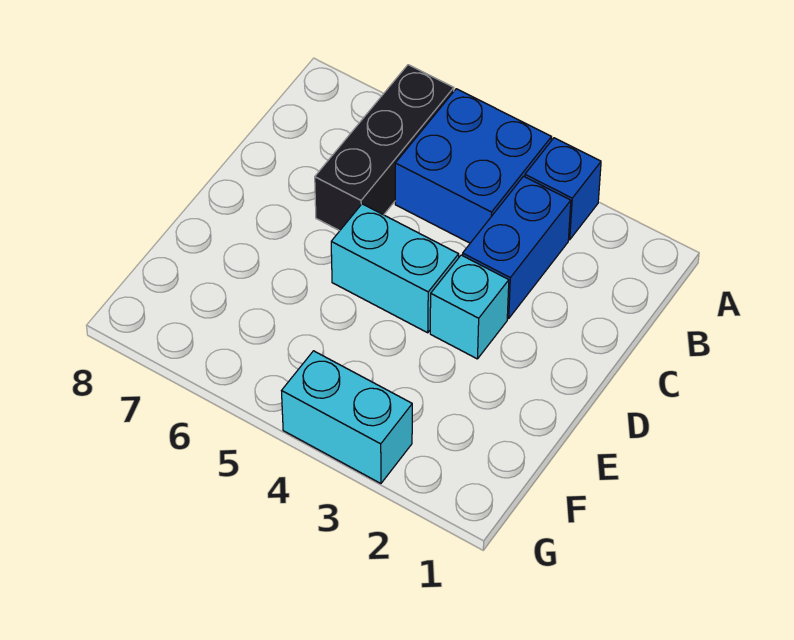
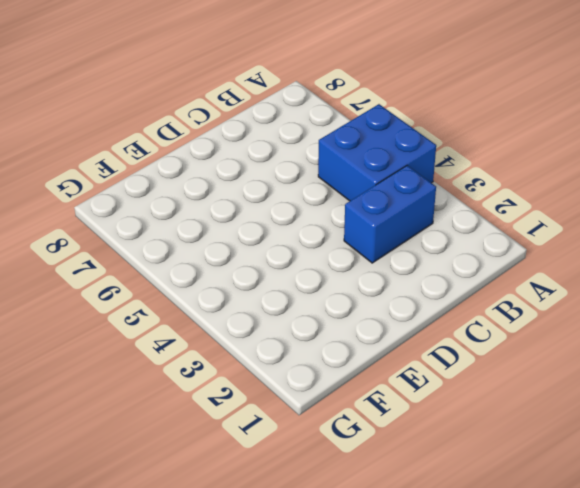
none -> blue brick A3 level 1
none -> black brick A6:C6 level 1

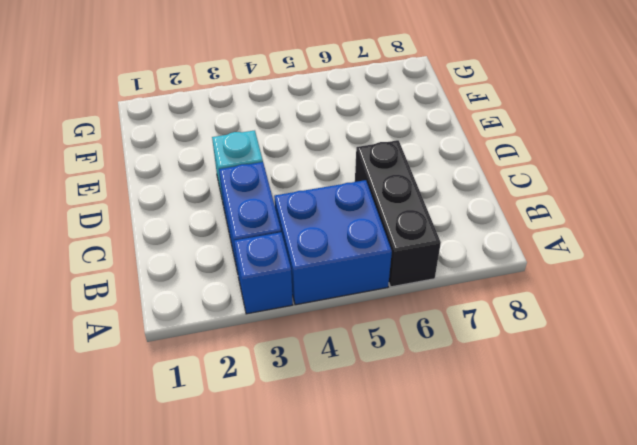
none -> cyan brick D4:D5 level 1
none -> cyan brick G3:G4 level 1

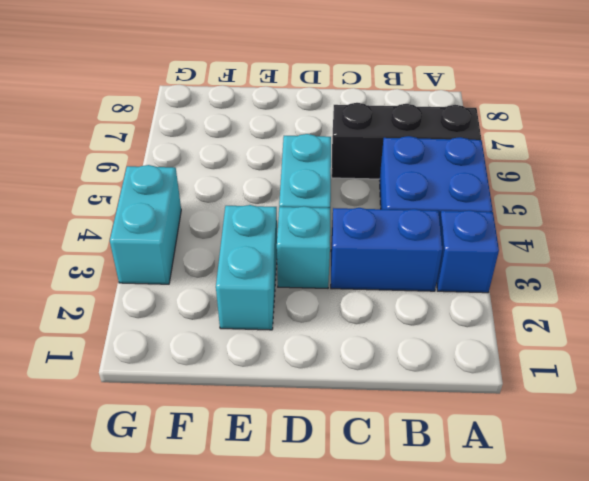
cyan brick E2:E3 level 1 -> none

